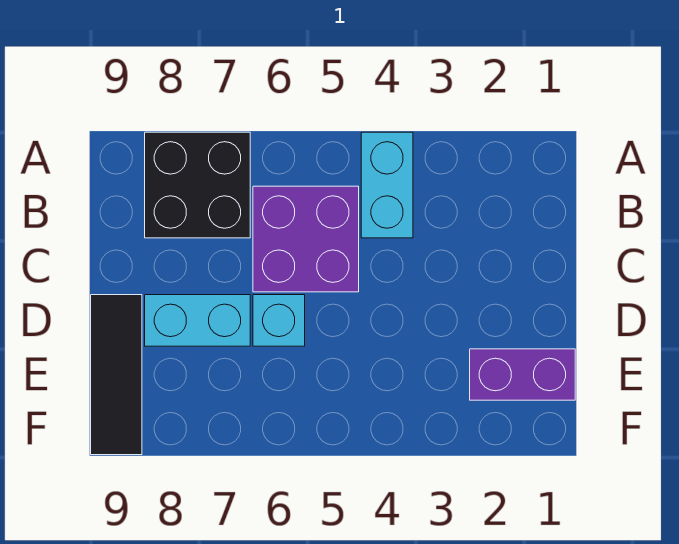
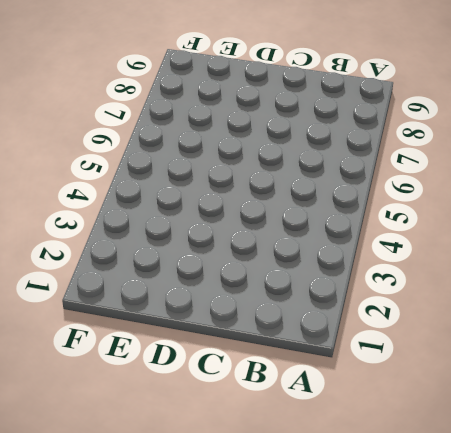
none -> cyan brick A4:B4 level 1
none -> black brick A7:B8 level 1

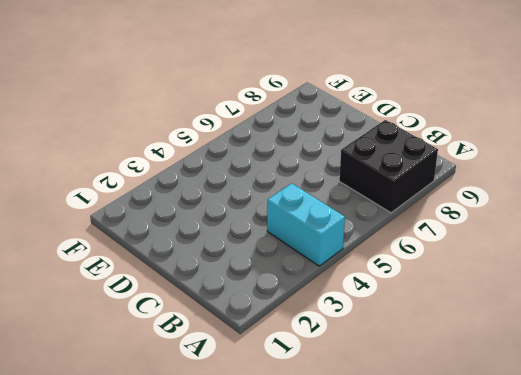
none -> purple brick B5:C6 level 1
none -> cyan brick D6 level 1

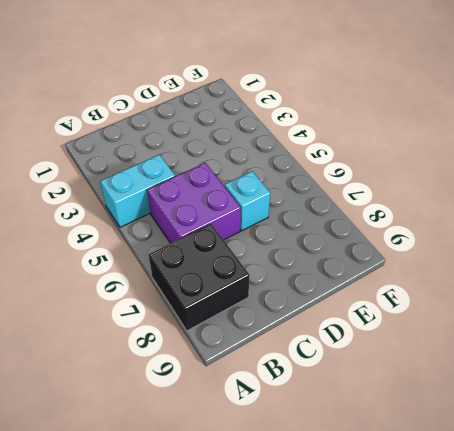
none -> cyan brick D7:D8 level 1
none -> black tile D9:F9 level 1

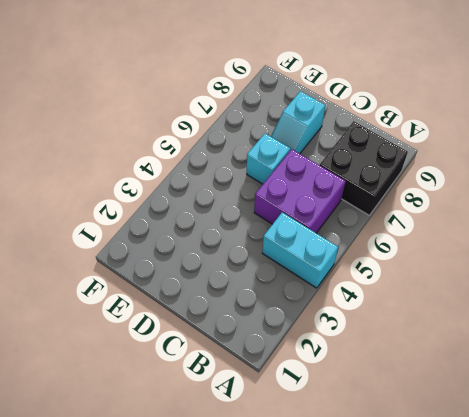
cyan slope D7:D8 level 1 top 8 -> cyan brick D7:D8 level 1
none -> black tile D9:F9 level 1
none -> purple brick E1:E2 level 1

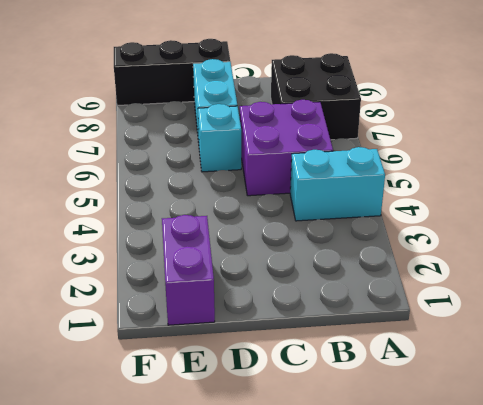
black brick D9:F9 level 1 -> black tile D9:F9 level 1

